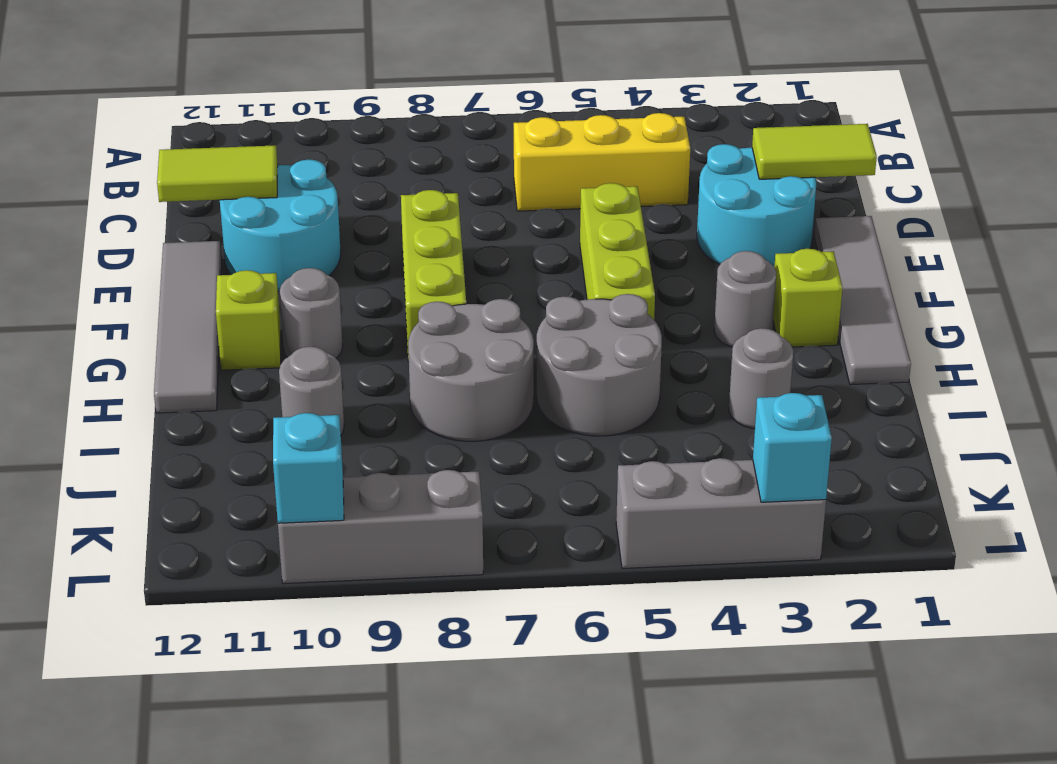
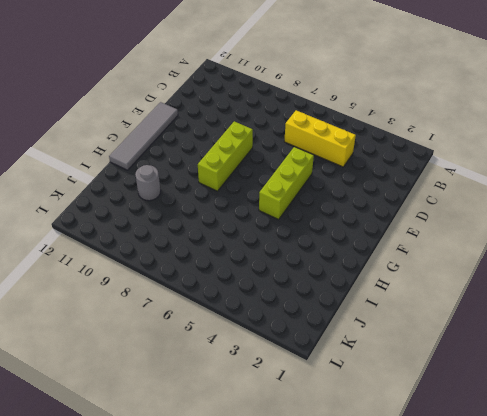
none -> cyan round brick D2:E3 level 1
none -> cyan round brick D10:E11 level 1
none -> grey tile E1:H1 level 1

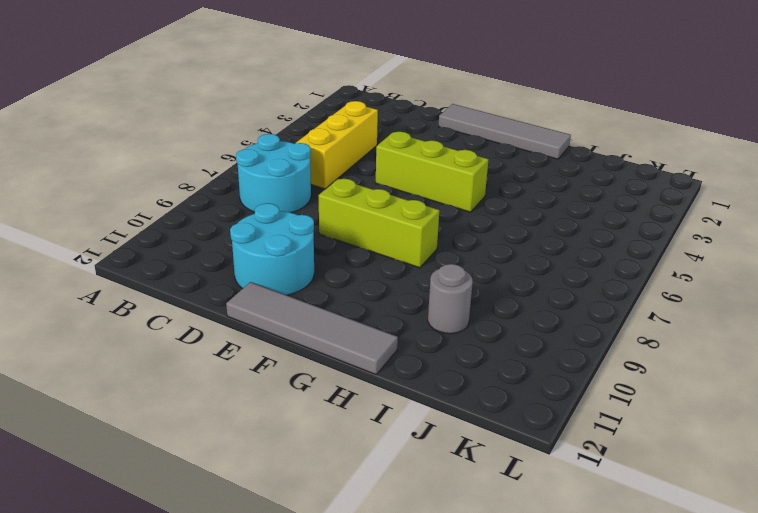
cyan round brick B7:C8 level 1 -> cyan round brick D2:E3 level 1
none -> lime brick G2 level 1
none -> grey round brick G3 level 1
none -> grey round brick G10 level 1

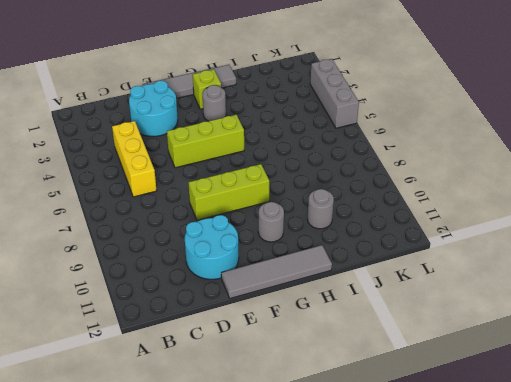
none -> lime brick G11 level 1
none -> grey round brick H5:I6 level 1
none -> grey round brick H7:I8 level 1

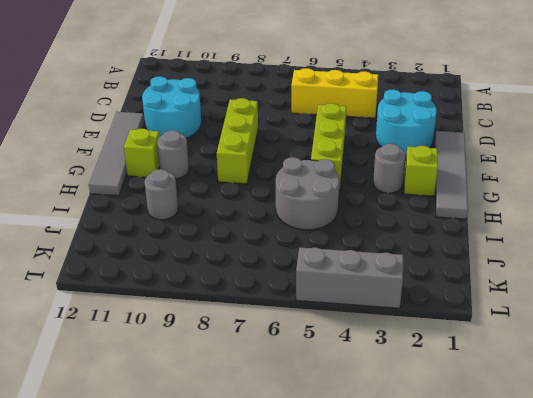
none -> grey round brick H7:I8 level 1
none -> grey round brick I3 level 1
none -> grey brick L8:L10 level 1

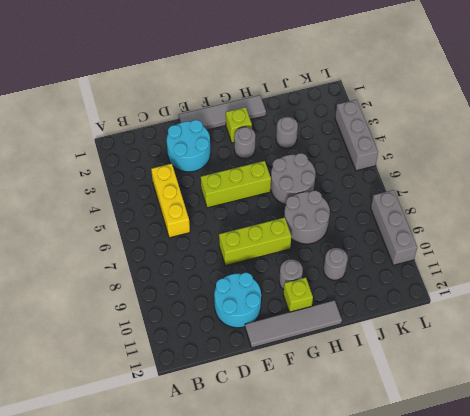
none -> lime tile D1:D2 level 2
none -> lime tile D11:D12 level 2
none -> cyan brick L3 level 2

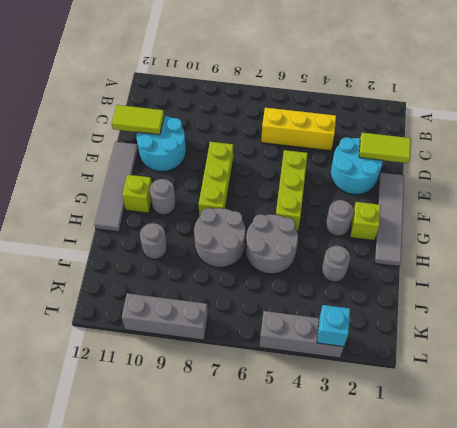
none -> cyan brick L10 level 2

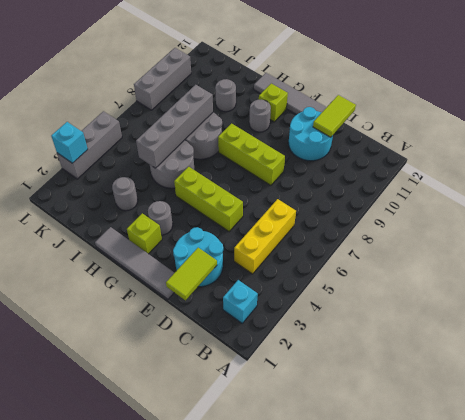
cyan brick B2 level 1 -> cyan brick L10 level 2
grey brick I5:I8 level 2 -> none

